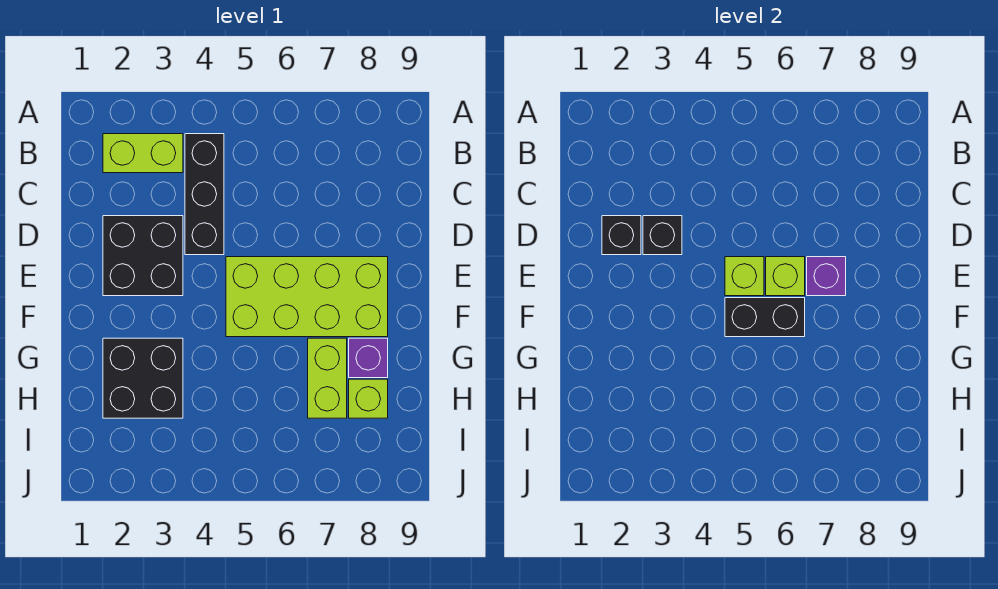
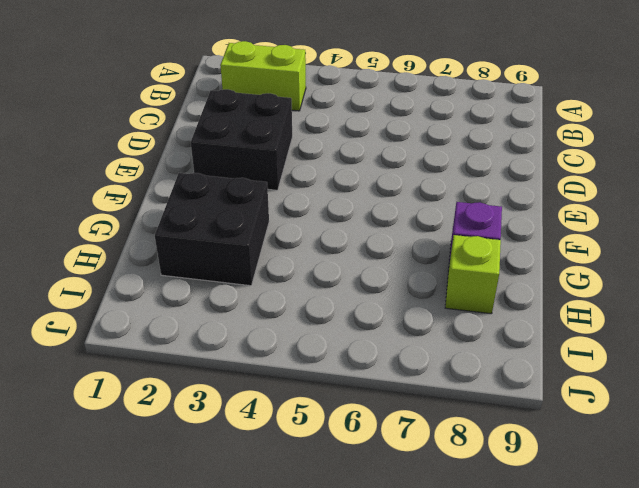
none -> black brick B4:D4 level 1
none -> lime brick E5:F8 level 1
none -> lime brick G7:H7 level 1

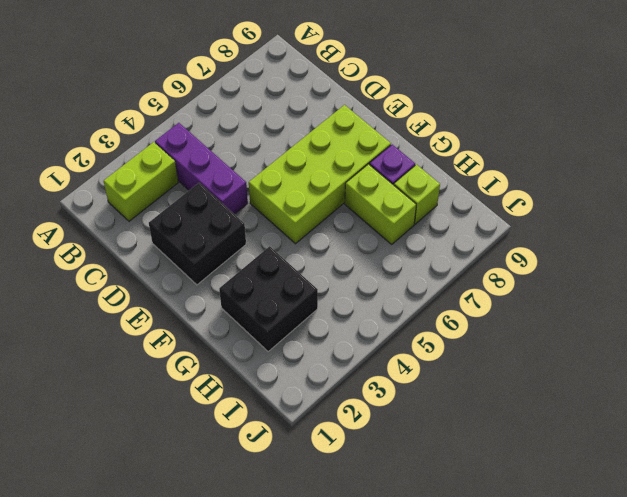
purple brick B4:D4 level 1 -> black brick B4:D4 level 1
none -> black brick D2 level 2
none -> black brick D3 level 2
none -> lime brick E5 level 2

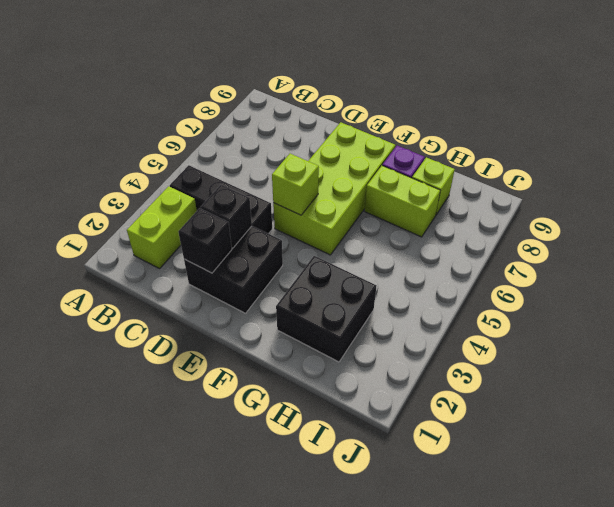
none -> lime brick E6 level 2
none -> purple brick E7 level 2
none -> black brick F5:F6 level 2

